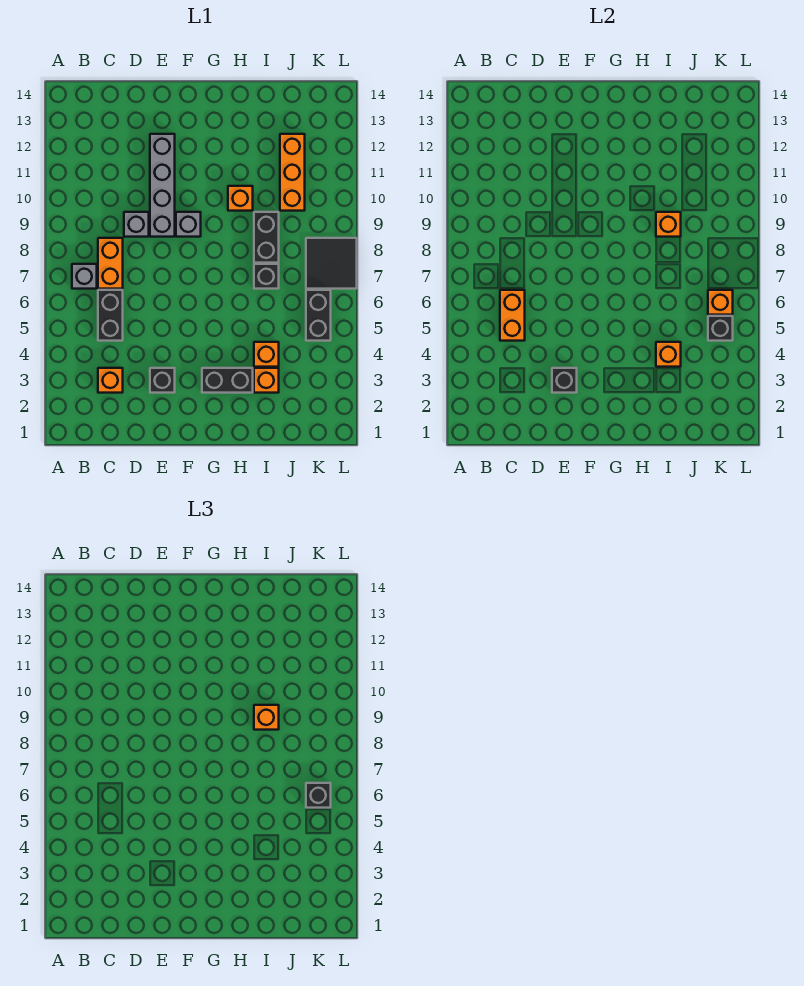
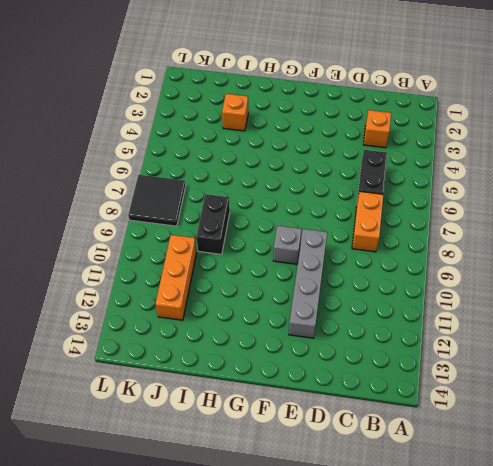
none -> grey brick B7 level 1
none -> grey brick D9 level 1
none -> black brick E3 level 1

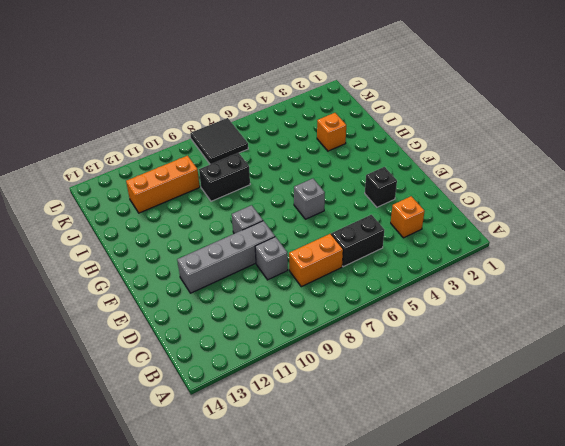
grey brick F6 level 1 -> grey brick B7 level 1
none -> black brick G3:H3 level 1
none -> orange brick H10 level 1
none -> orange brick I4 level 1

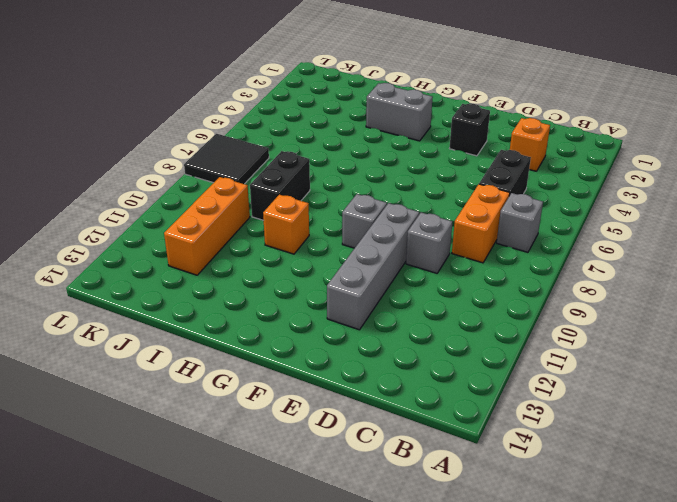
grey brick G3:H3 level 1 -> black brick G3:H3 level 1
none -> orange brick I3 level 1
none -> orange brick I4 level 1
none -> black brick I7 level 1

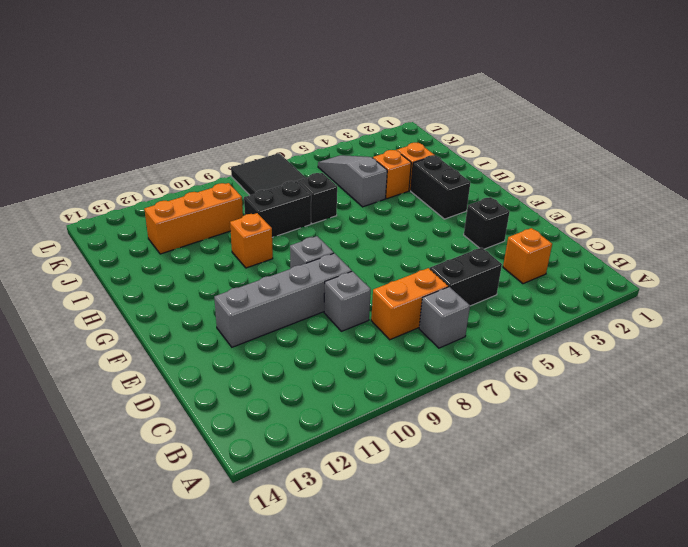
grey slope I5:K5 level 1 top I -> black brick K5:K6 level 1
none -> orange brick C5:C6 level 2
none -> black brick E3 level 2
none -> orange brick I4 level 2

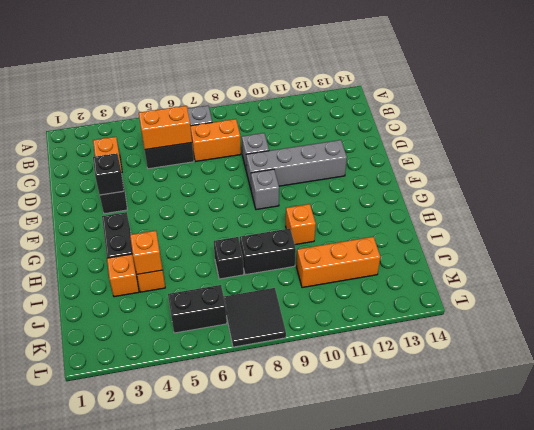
none -> orange brick I9 level 2
none -> black brick K5 level 2
none -> orange brick K6 level 2

